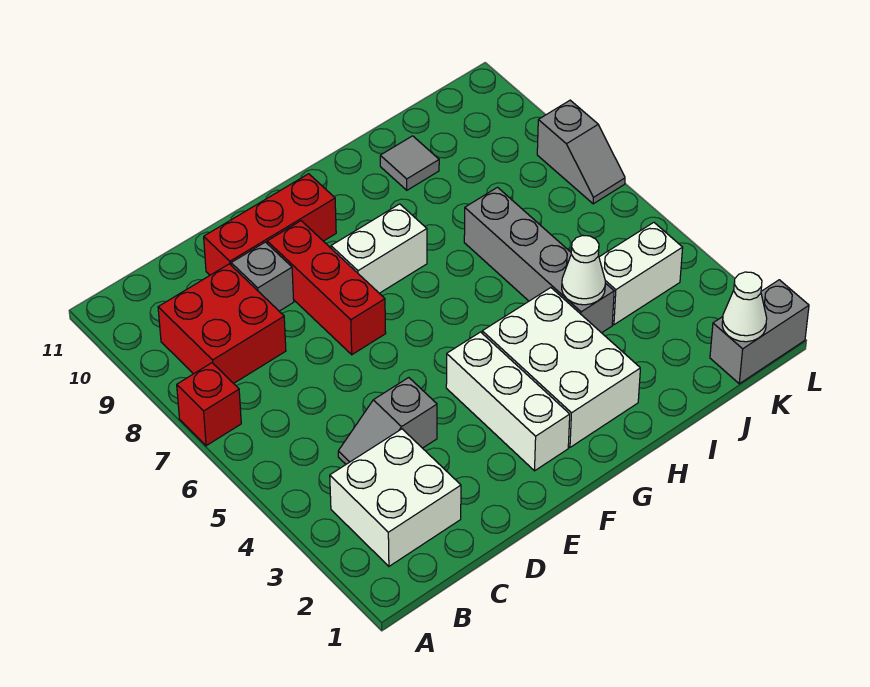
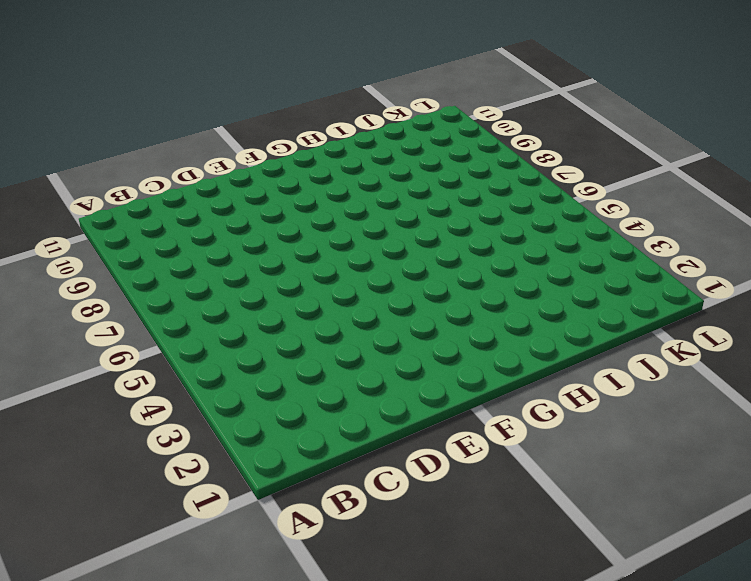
none -> red brick A7 level 1
none -> white brick B2:C3 level 1
none -> red brick B8:C9 level 1

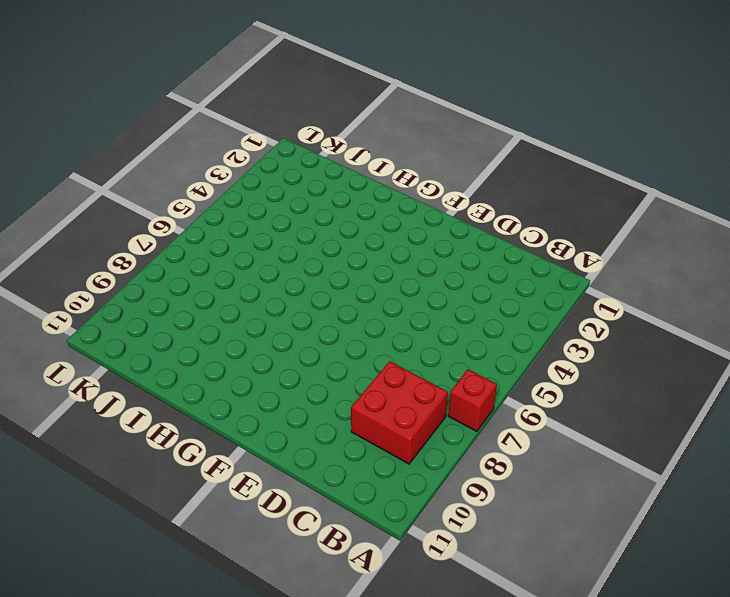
none -> white brick B2:C3 level 1
none -> grey slope C4:D4 level 1 top D
none -> grey brick D9 level 1

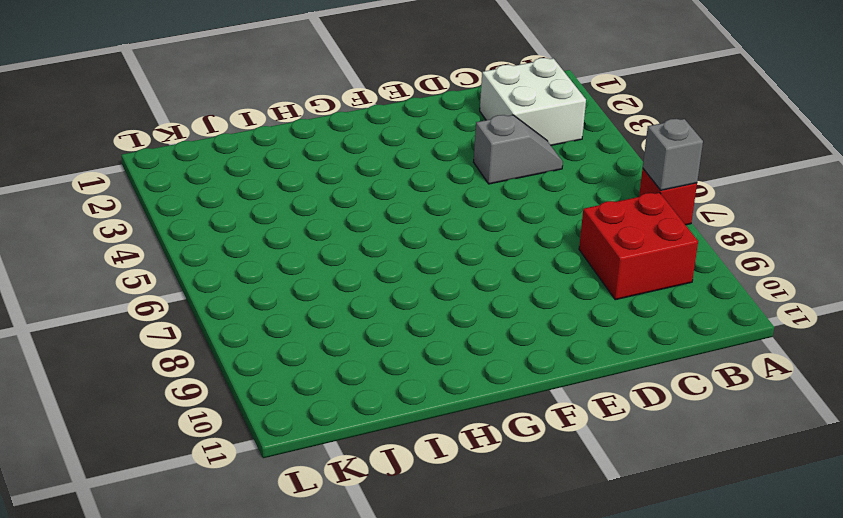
grey brick A7 level 2 -> grey brick D9 level 1
none -> red brick D10:F10 level 1
none -> red brick E7:E9 level 1
none -> white brick F2:F4 level 1

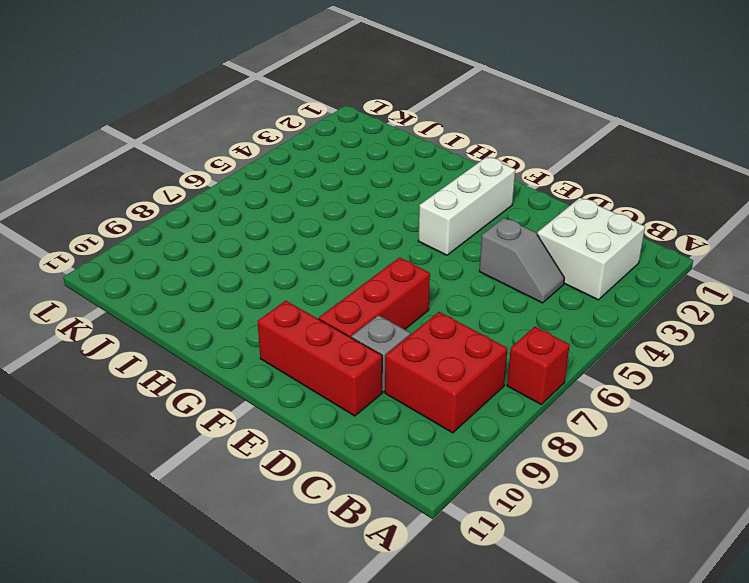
none -> white brick F8:G8 level 1
none -> white brick G2:H4 level 1
none -> grey brick I4:I7 level 1

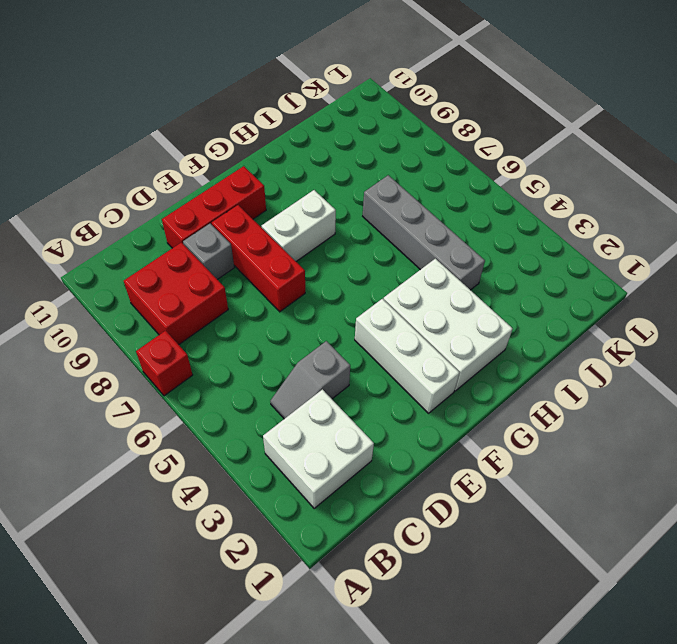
none -> grey tile I10 level 1
none -> white brick J4:K4 level 1
none -> grey brick K1:L1 level 1

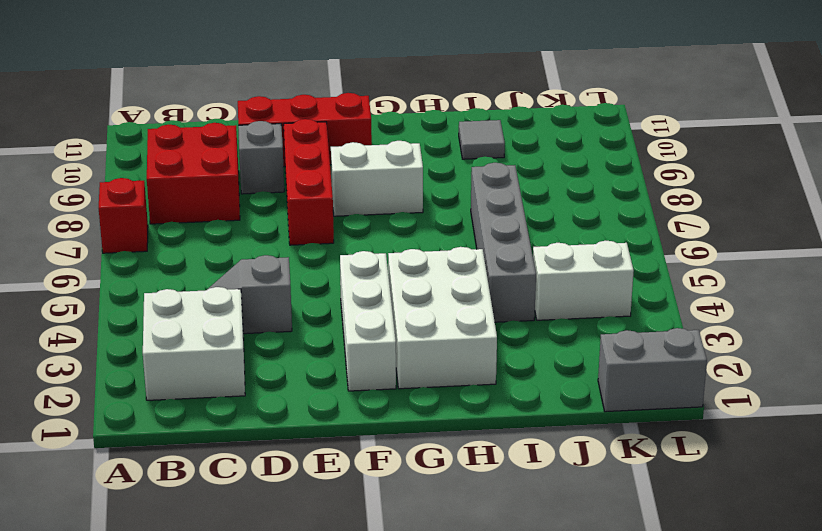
none -> grey slope L7:L8 level 1 top 8
none -> white cone I4 level 2
none -> white cone K1 level 2

